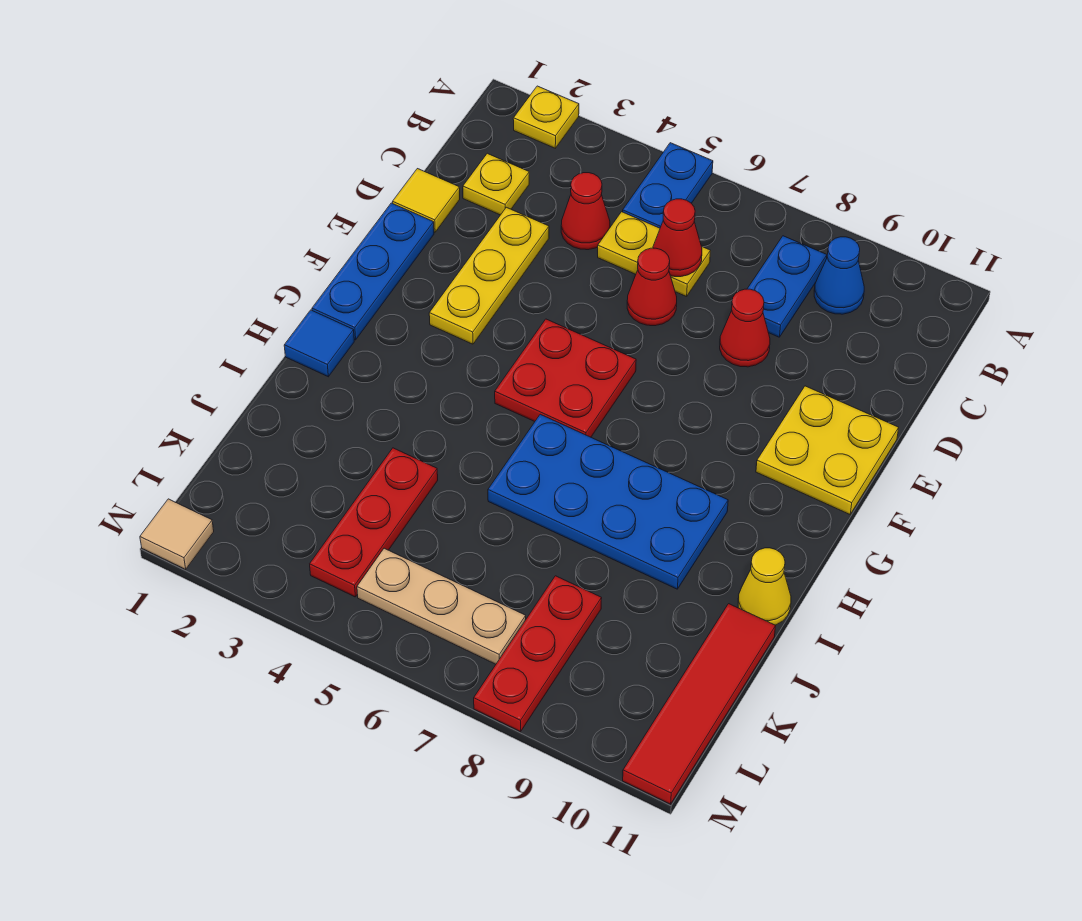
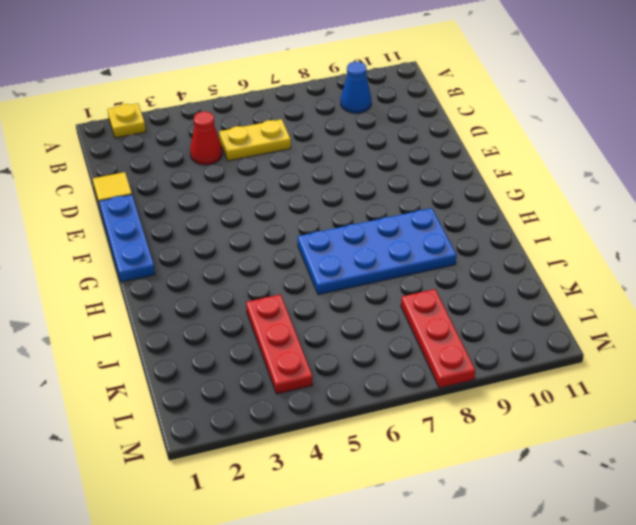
none -> blue plate A5:B5 level 1
none -> blue plate B8:C8 level 1
none -> yellow plate C2 level 1

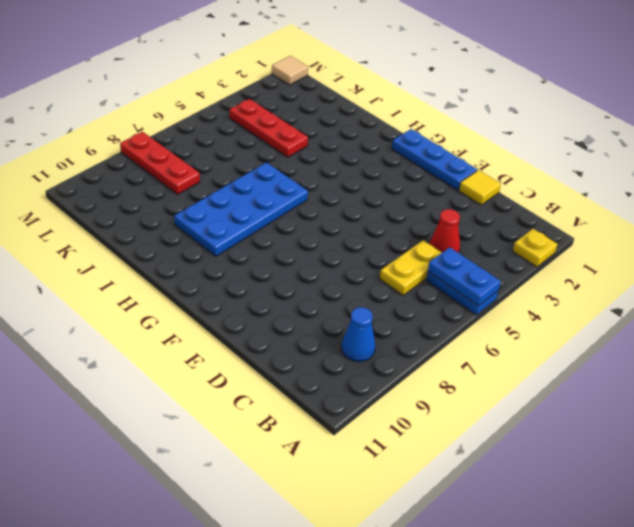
blue plate A5:B5 level 2 -> blue plate B8:C8 level 1
none -> yellow plate C2 level 1
none -> yellow plate D3:F3 level 1
none -> red cone D6 level 1

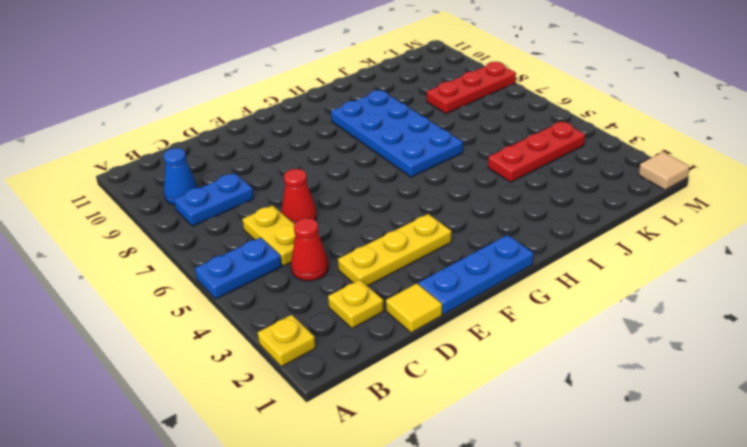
none -> red cone D8 level 1
none -> yellow plate E10:F11 level 1
none -> red plate F5:G6 level 1

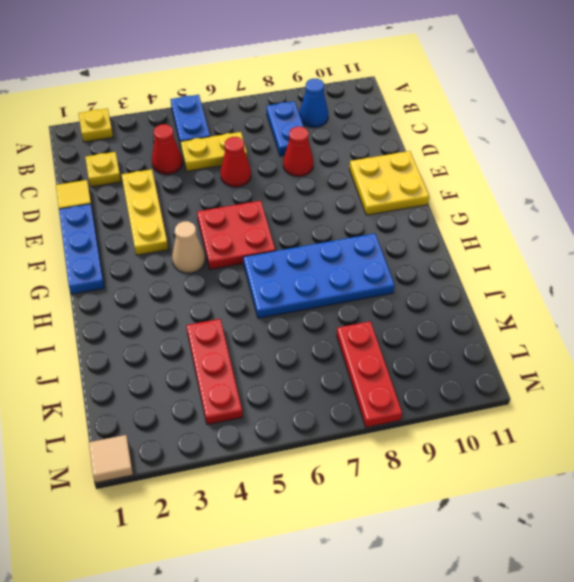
tan cone G4 level 1 -> none
none -> blue tile H1 level 1
none -> yellow cone I11 level 1
none -> red tile J11:M11 level 1

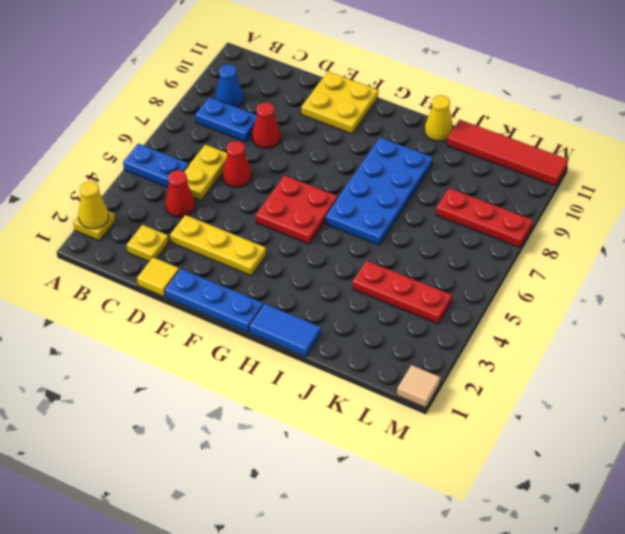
yellow cone A2 level 2 -> none
blue tile H1:I1 level 1 -> blue tile H1 level 1
none -> tan plate L5:L7 level 1
none -> red cone C6 level 2

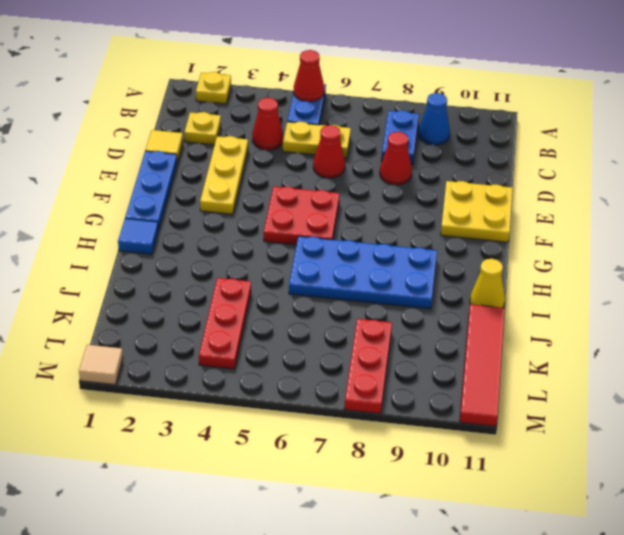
red cone A5 level 2 -> red cone C6 level 2
none -> tan plate L5:L7 level 1

